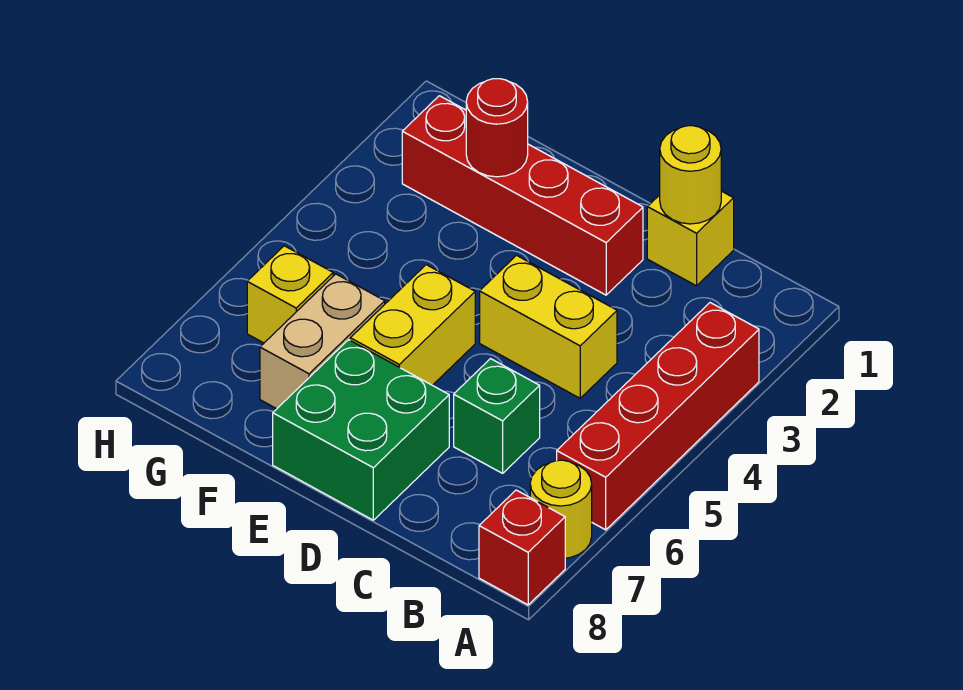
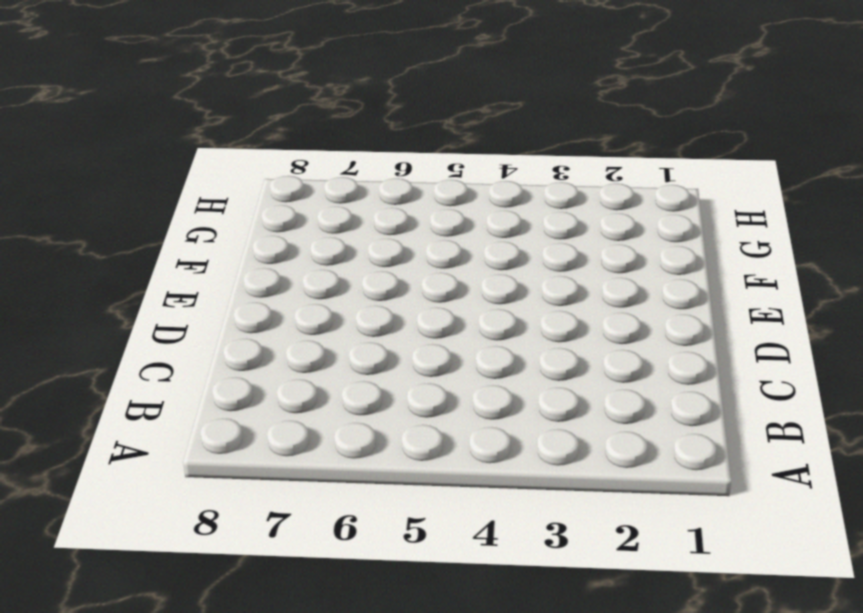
none -> red brick A3:A6 level 1
none -> yellow round brick A7 level 1
none -> red brick A8 level 1

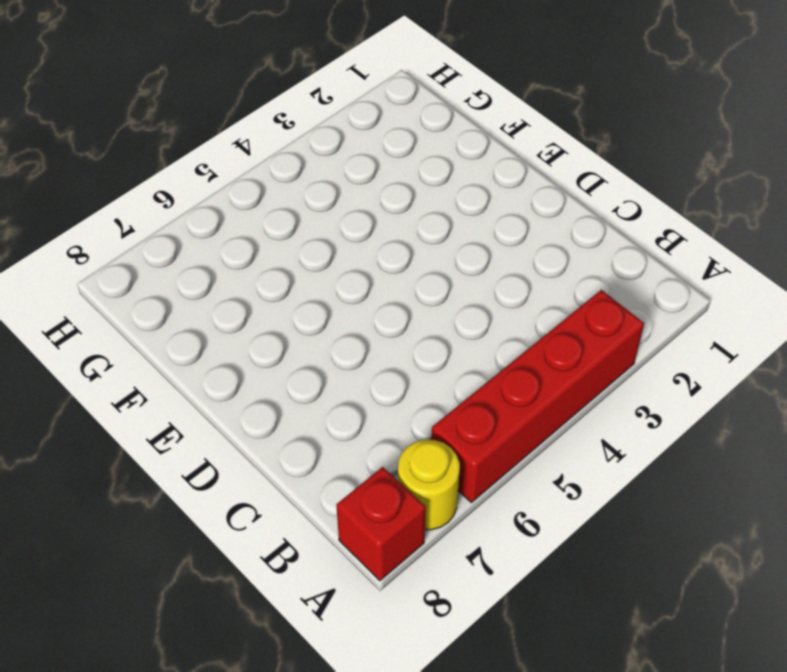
none -> yellow brick C1 level 1
none -> yellow brick C4:D4 level 1
none -> green brick C6 level 1

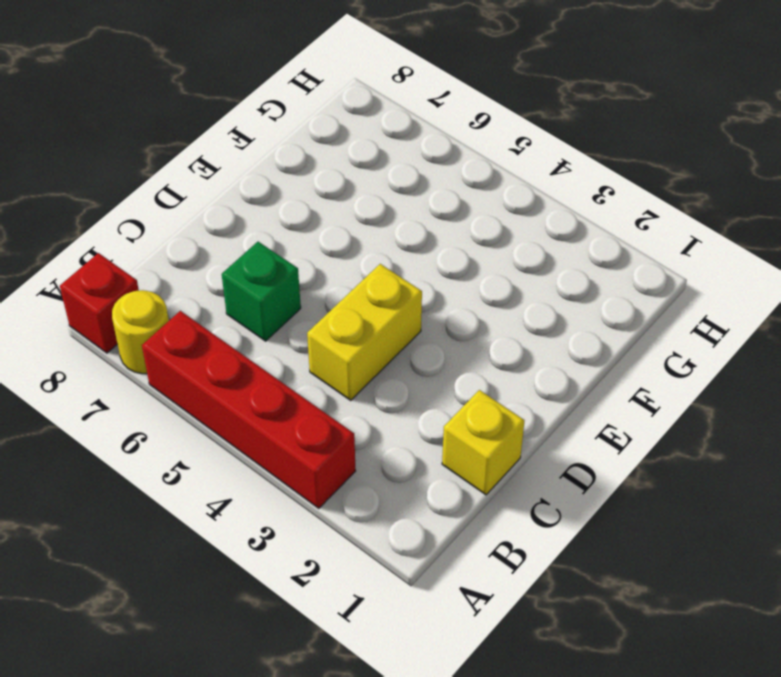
none -> red brick D2:G2 level 1
none -> green brick D7:E8 level 1
none -> yellow brick E5:E6 level 1

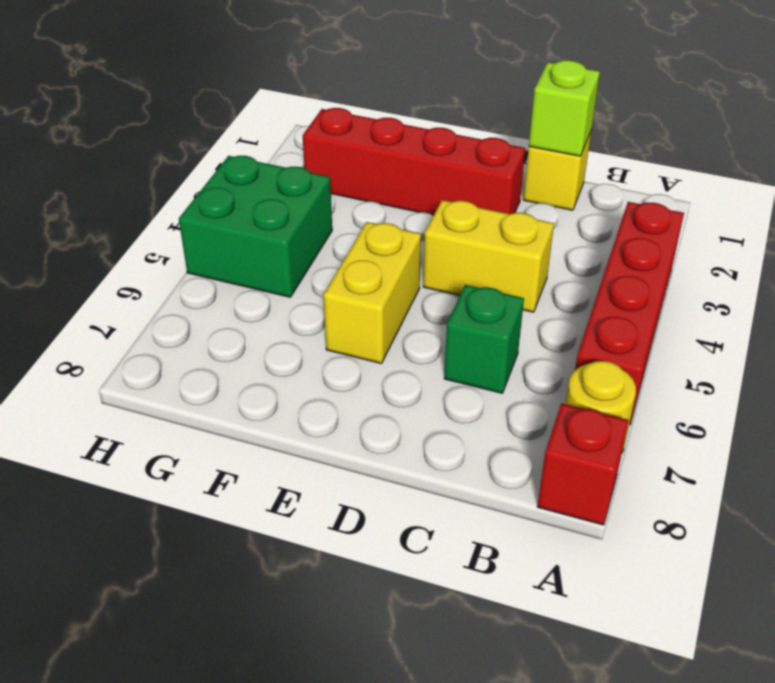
lime brick C1 level 2 -> yellow round brick C1 level 2
green brick G4:H5 level 1 -> green brick D7:E8 level 1
none -> tan brick F6:F7 level 1
none -> yellow brick G6 level 1
none -> red round brick F2 level 2

